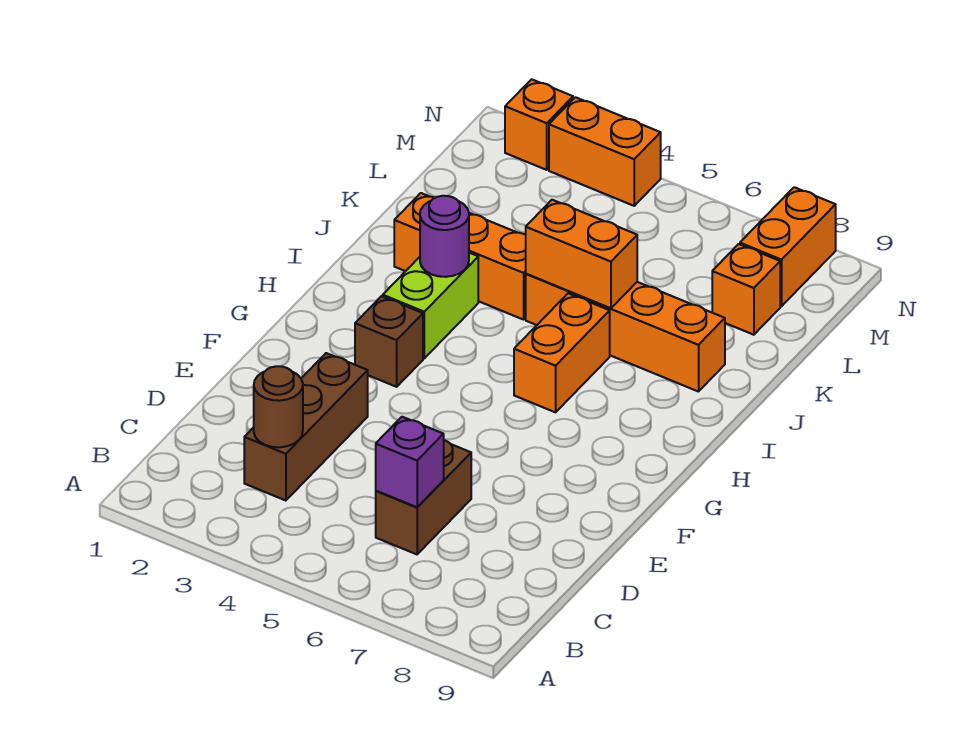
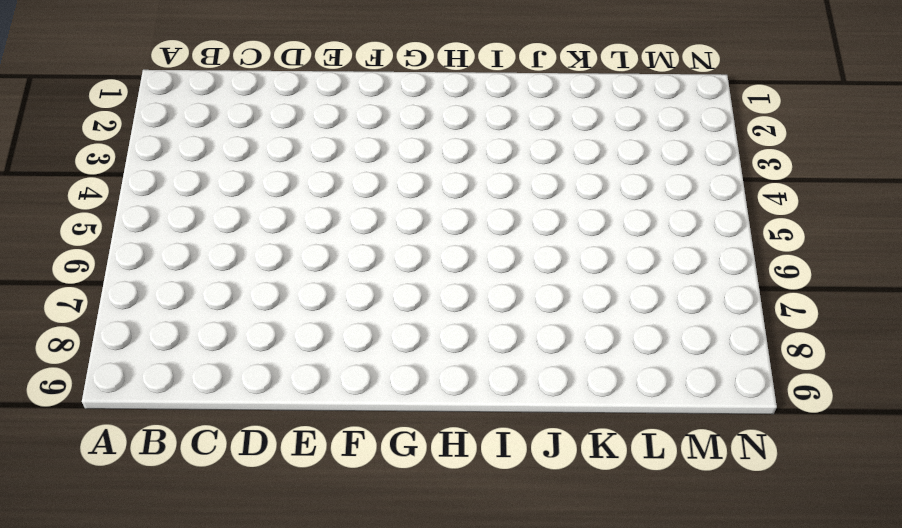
none -> brown brick C3:E3 level 1
none -> brown brick C6:D6 level 1
none -> brown brick G3 level 1

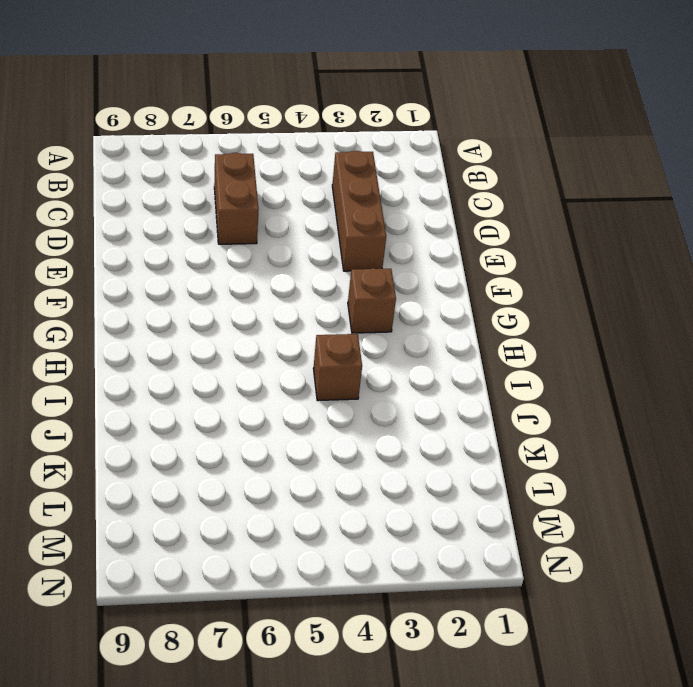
brown brick I4 level 1 -> none
none -> lime brick H3:I3 level 1
none -> orange brick H6:I6 level 1
none -> orange brick J2:J4 level 1

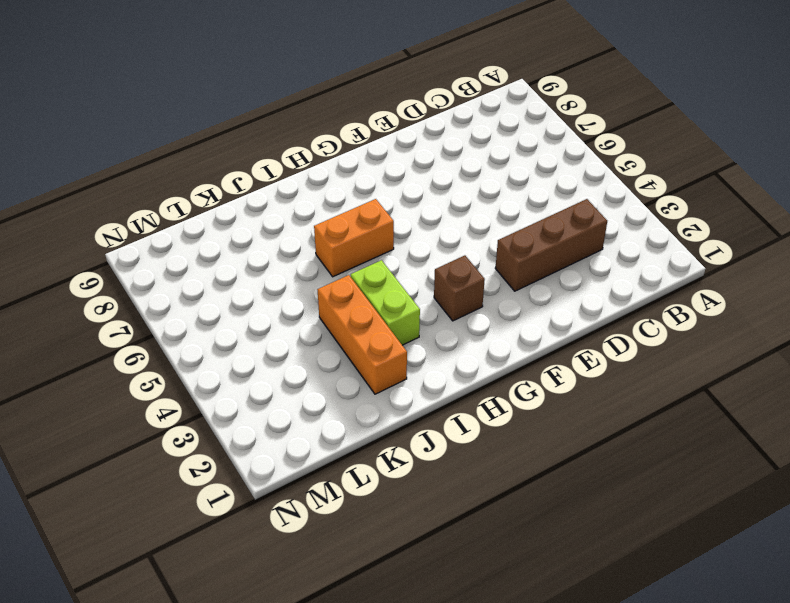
lime brick I3:I4 level 1 -> lime brick H3:I3 level 1
none -> brown brick C6:D6 level 1
none -> orange brick J5:J8 level 1
none -> orange brick L8 level 1

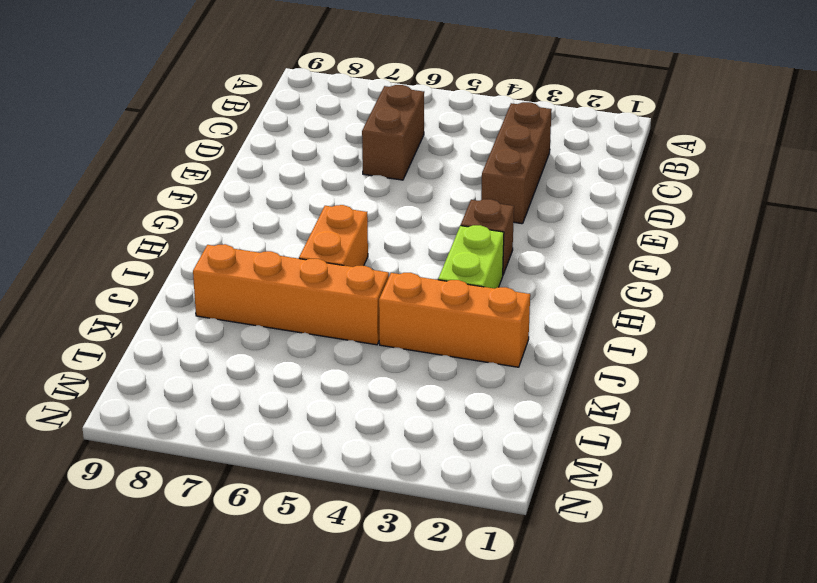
none -> orange brick L8 level 1
none -> orange brick M8:N8 level 1
none -> orange brick N2 level 1

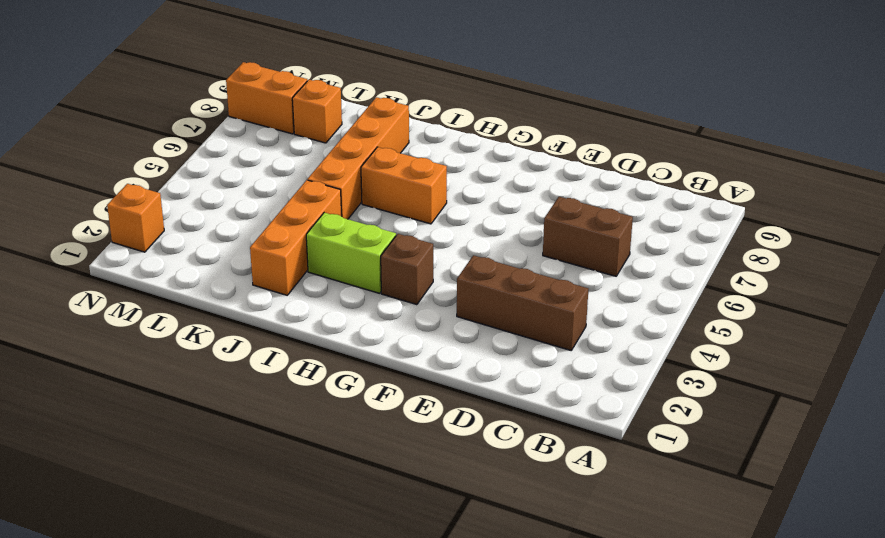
none -> orange brick N3:N4 level 1
none -> brown round brick C3 level 2
none -> purple brick C6 level 2

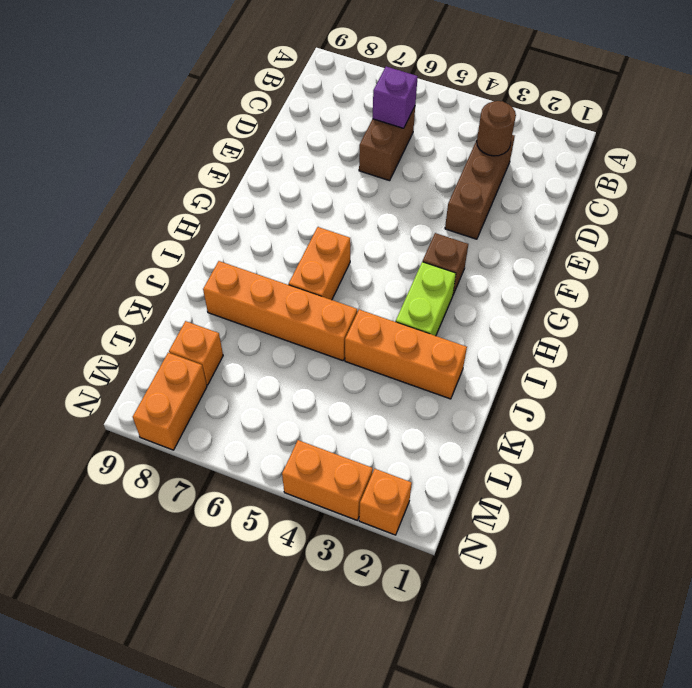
none -> purple round brick I3 level 2
none -> orange brick J5:J6 level 2

